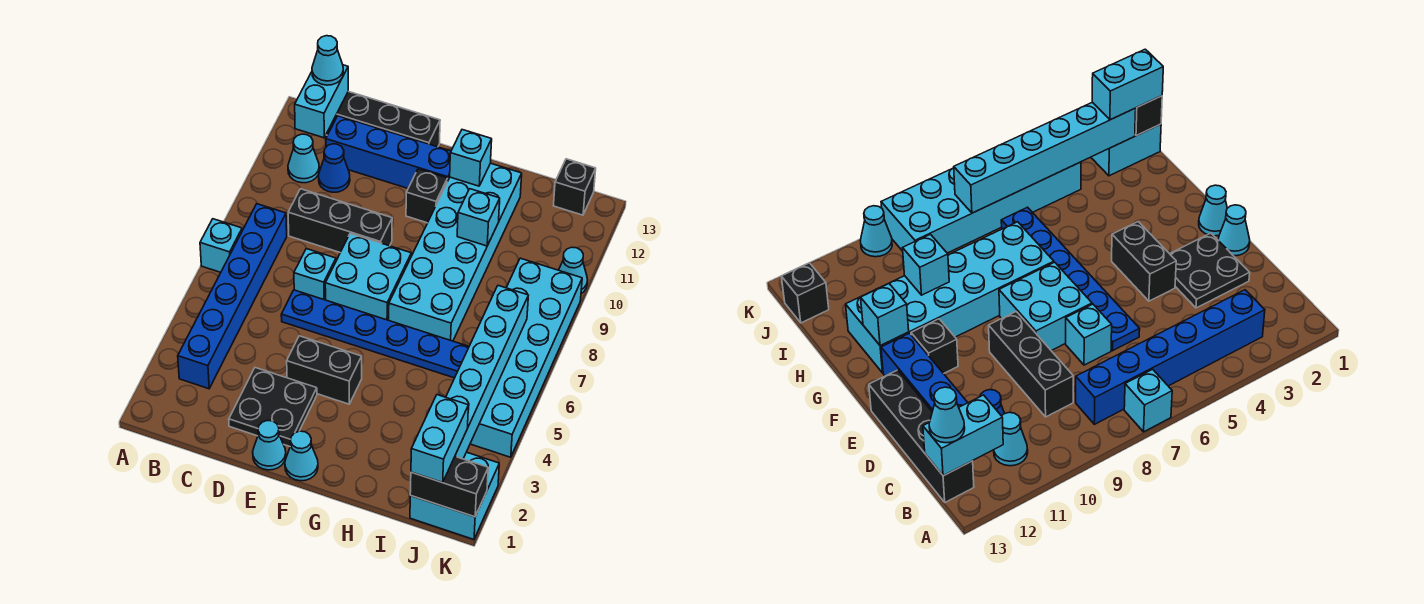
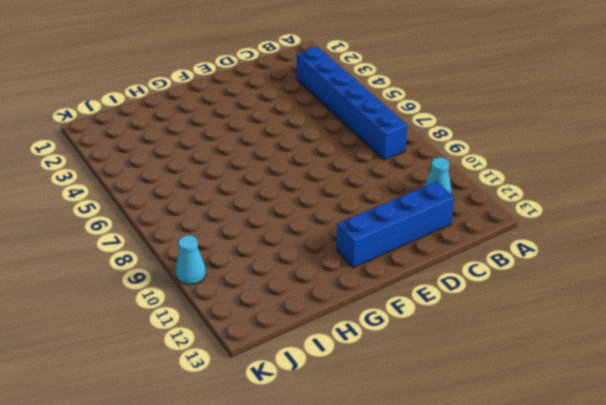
none -> cyan brick A7 level 1
none -> black brick B13:E13 level 1
none -> black brick C9:E9 level 1

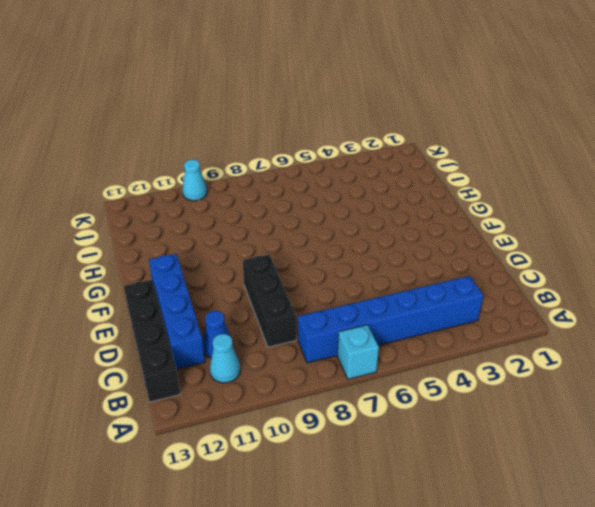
none -> black plate D2:E3 level 1
none -> blue plate D6:I6 level 1
none -> cyan brick D7 level 1

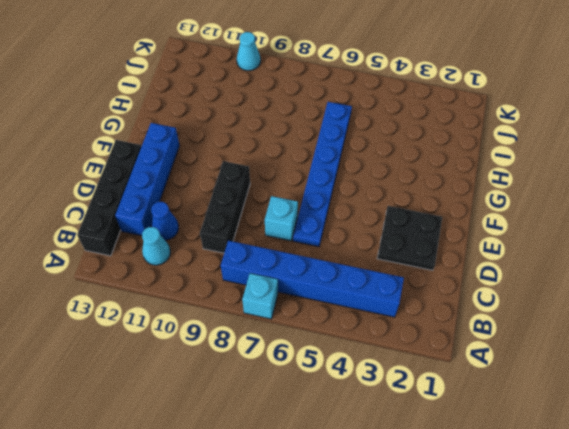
none -> cyan cone E1 level 1
none -> black brick E4:F4 level 1
none -> cyan brick E7:F8 level 1

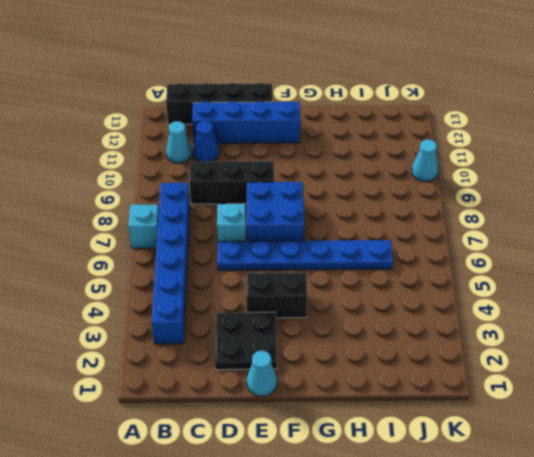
blue brick E7:F8 level 1 -> cyan brick E7:F8 level 1
none -> cyan cone F1 level 1
none -> black brick F11 level 1
none -> cyan brick G7:H12 level 1

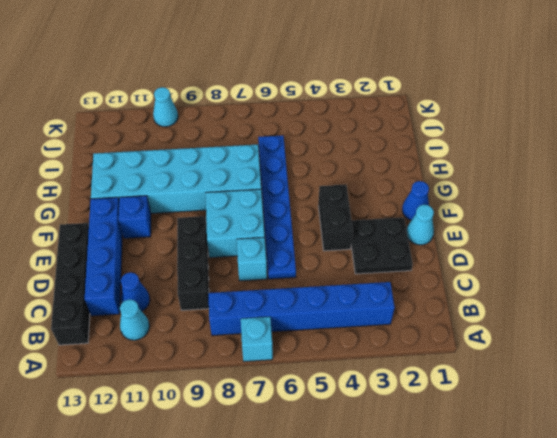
blue cone F1 level 1 -> cyan cone F1 level 1
blue brick F11 level 1 -> black brick F11 level 1
none -> cyan brick J1:K2 level 1
none -> cyan brick J4:K9 level 1
none -> black brick J13 level 1

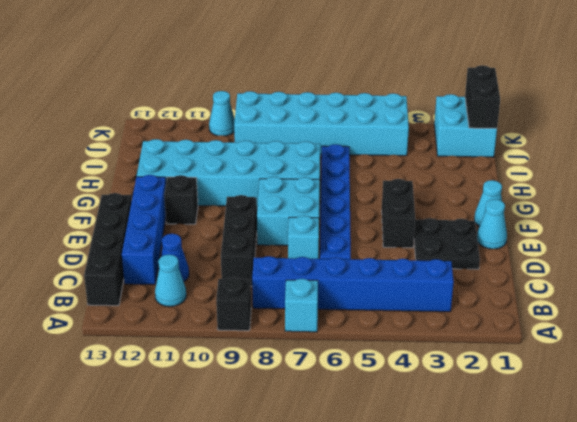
black brick A9 level 1 -> black brick J13 level 1
none -> cyan brick B12:B13 level 2
none -> cyan brick G12 level 2
none -> cyan brick H10 level 2

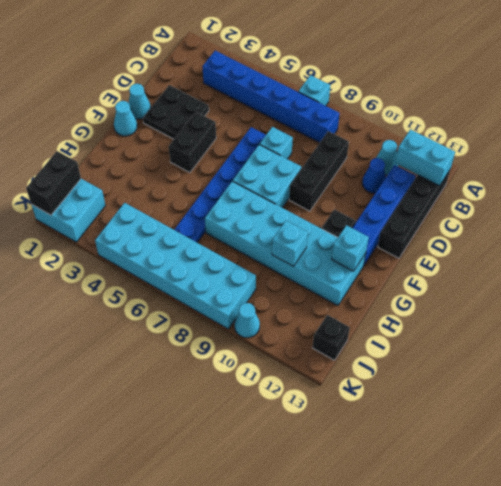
none -> cyan brick J2:J7 level 2
none -> cyan cone B13 level 3
none -> cyan brick J1:J2 level 3

